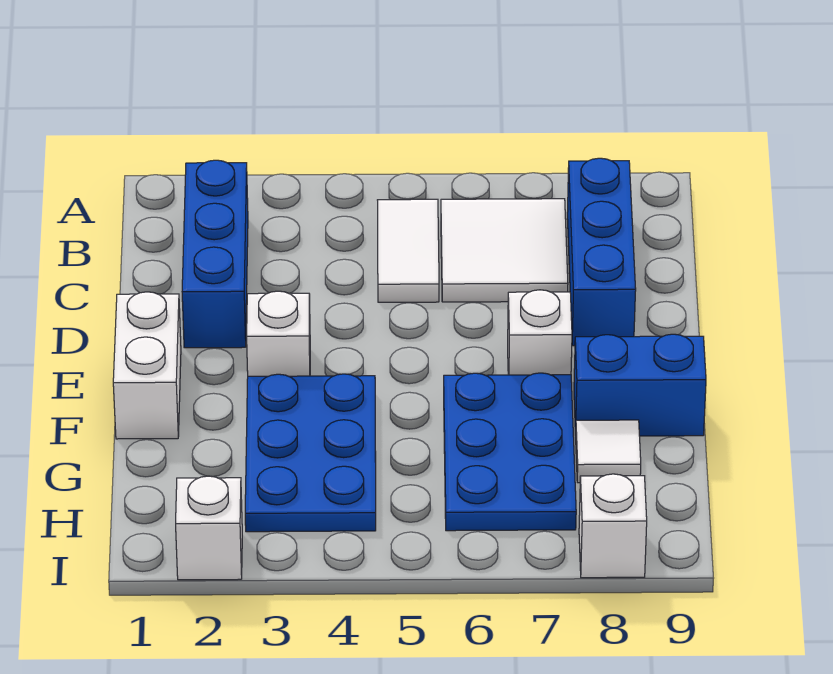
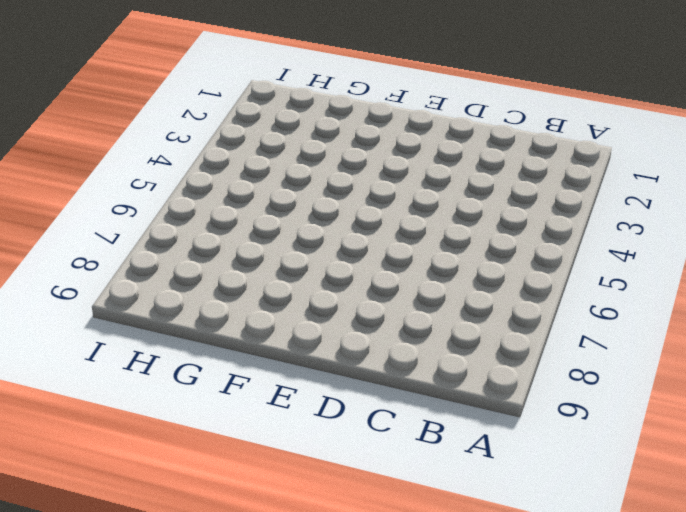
none -> blue brick B2:D2 level 1
none -> white tile B5:C5 level 1
none -> white tile B6:C7 level 1

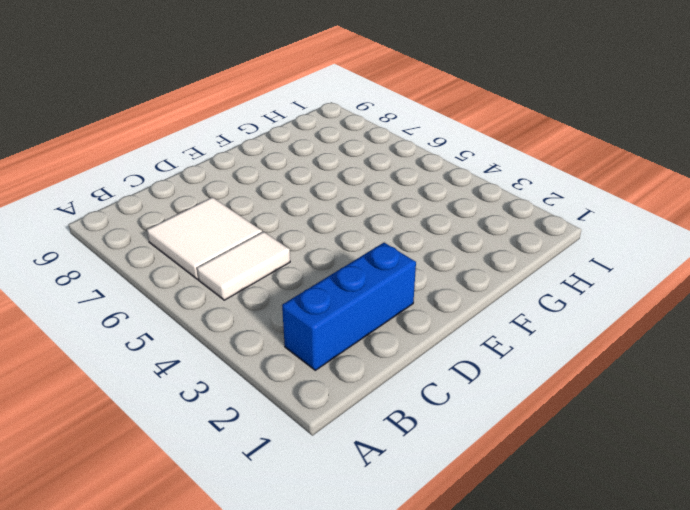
none -> blue brick B8:D8 level 1
none -> white brick E1:F1 level 1
none -> white brick E3 level 1

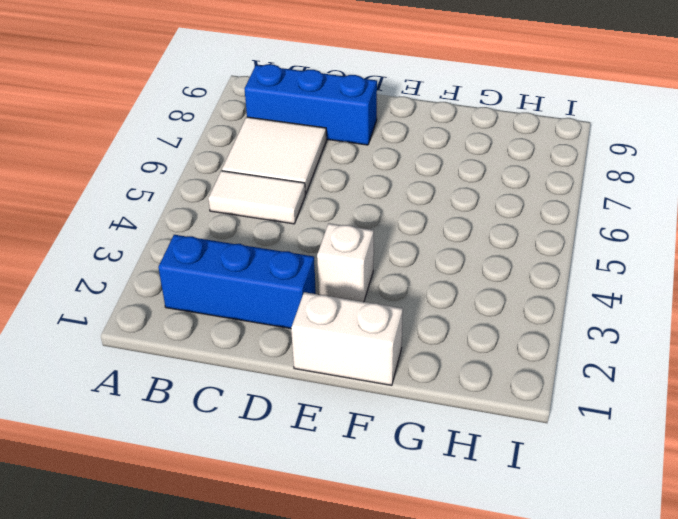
none -> white brick E7 level 1
none -> blue plate F3:H4 level 1
none -> blue plate F6:H7 level 1

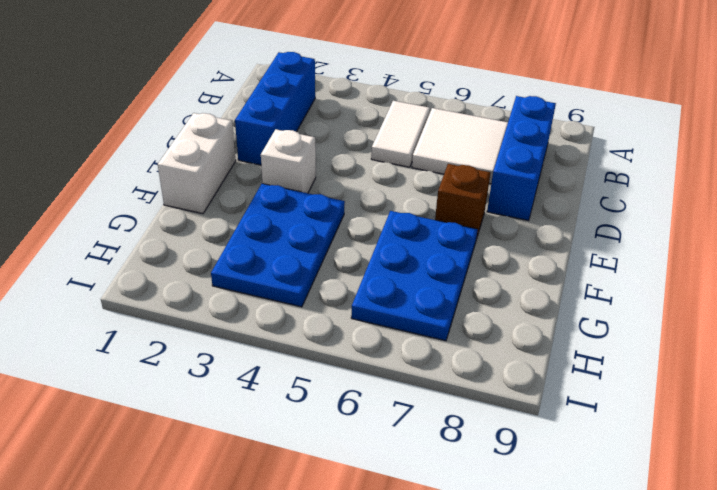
brown brick E7 level 1 -> white brick E7 level 1
none -> blue brick F8:F9 level 1
none -> white tile G8 level 1
none -> white brick I2 level 1

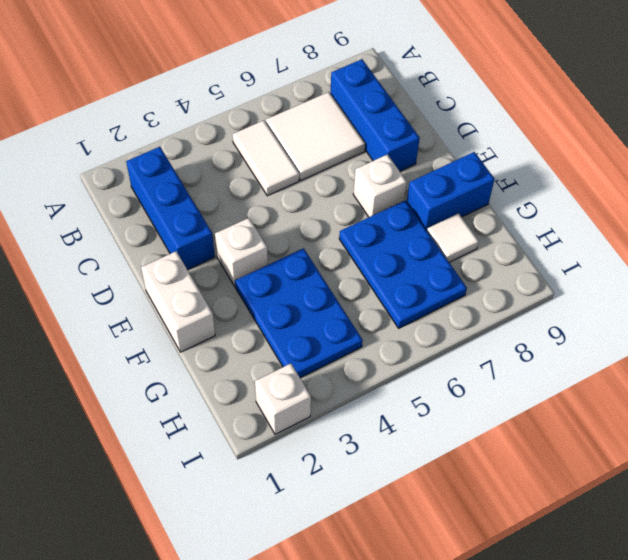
none -> white brick I8 level 1

